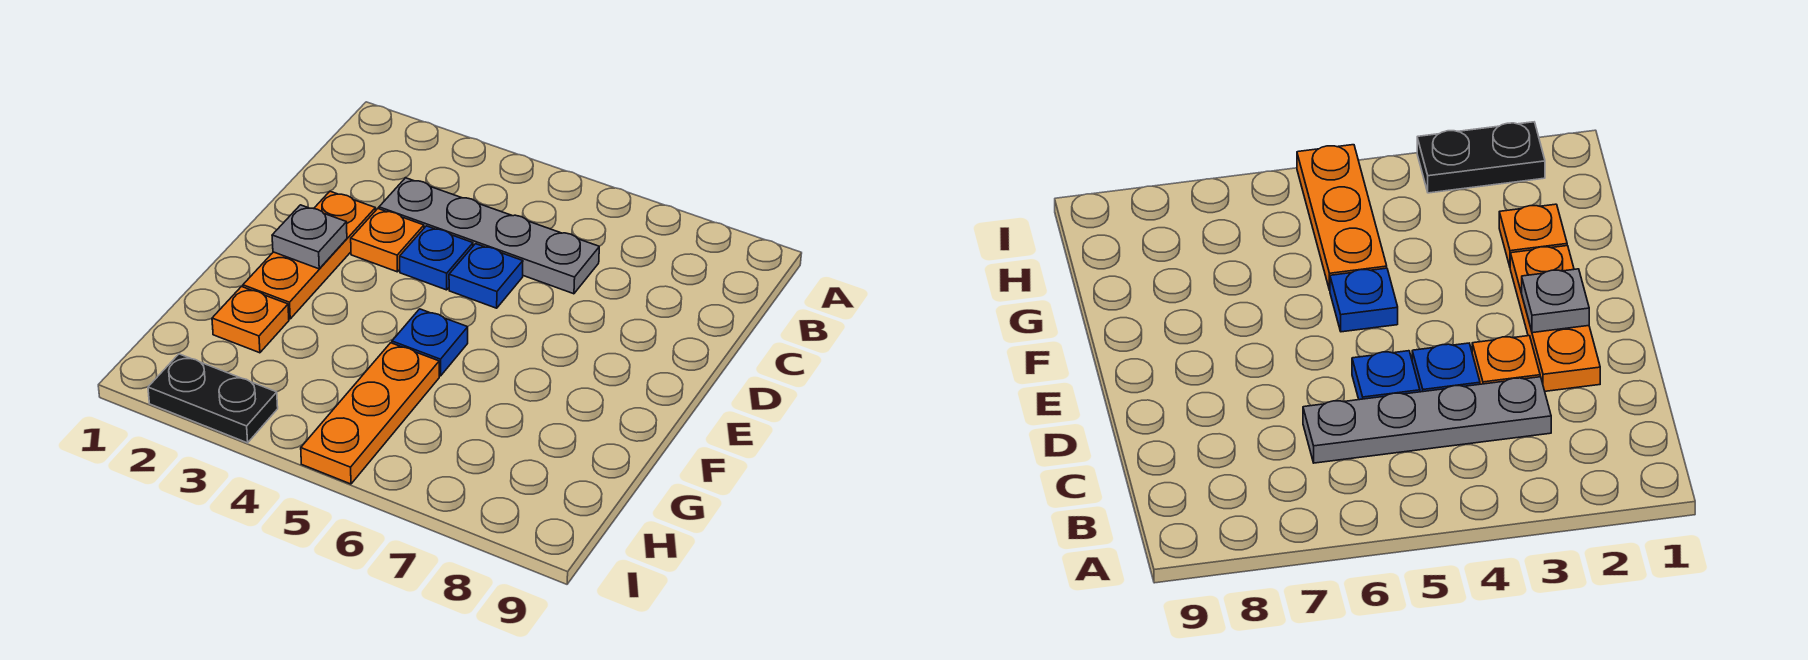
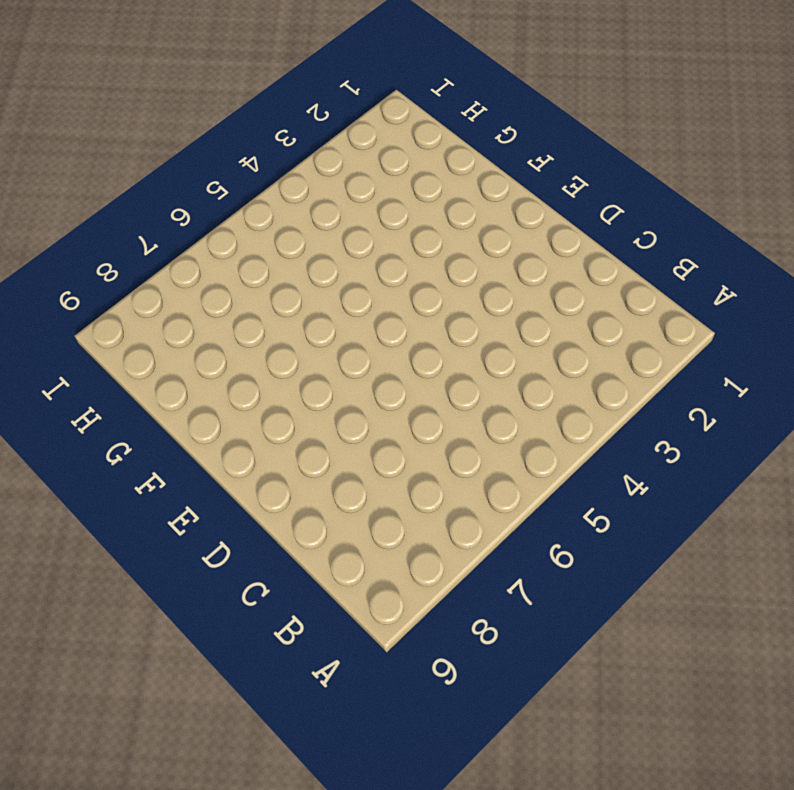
none -> grey plate C3:C6 level 1
none -> orange plate D2:F2 level 1

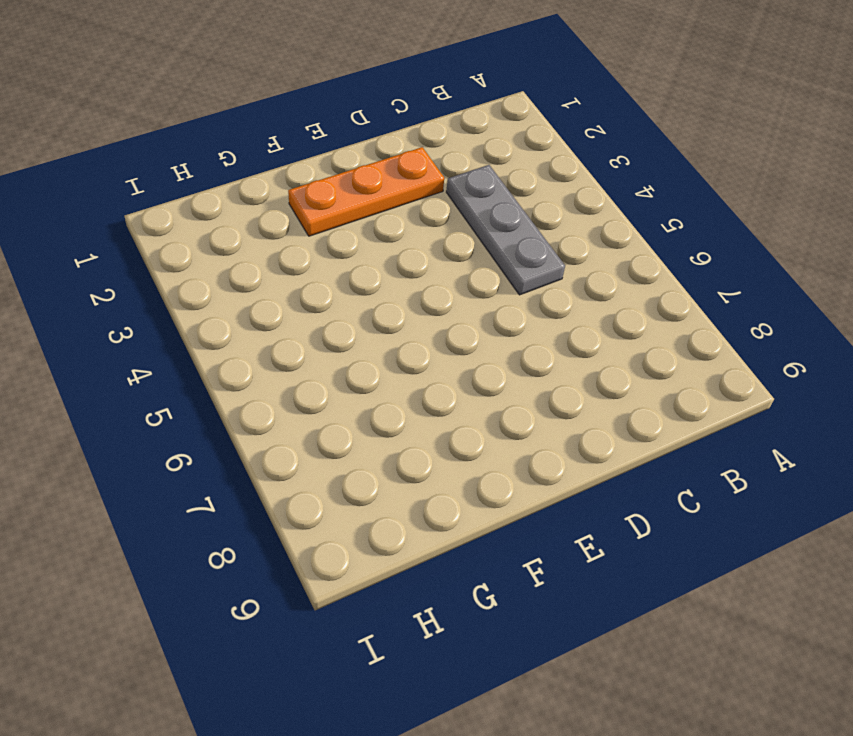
grey plate C3:C5 level 1 -> grey plate C3:C6 level 1
none -> orange plate D3 level 1
none -> blue plate D4 level 1

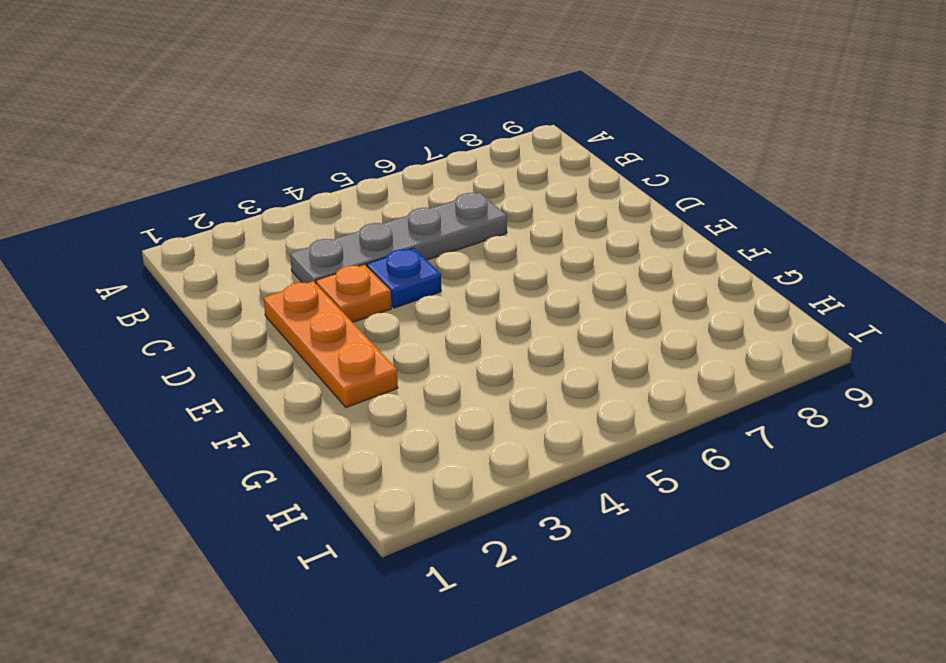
none -> blue plate D5 level 1
none -> blue plate F5 level 1

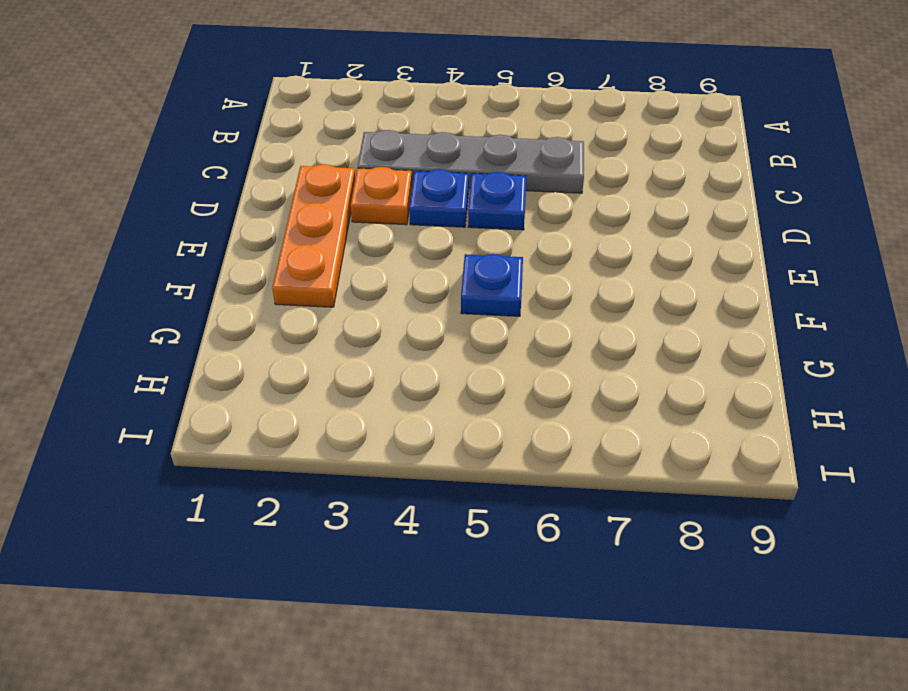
none -> orange plate G2 level 1
none -> orange plate G5:I5 level 1

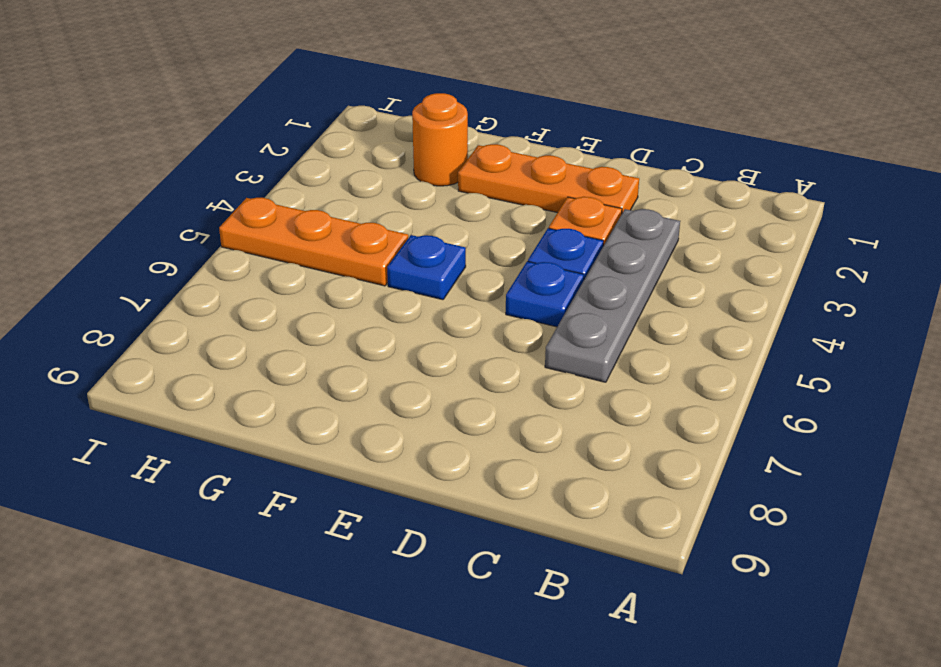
orange round brick G2 level 1 -> orange plate G2 level 1
none -> black plate I2:I3 level 1
none -> grey plate E2 level 2

